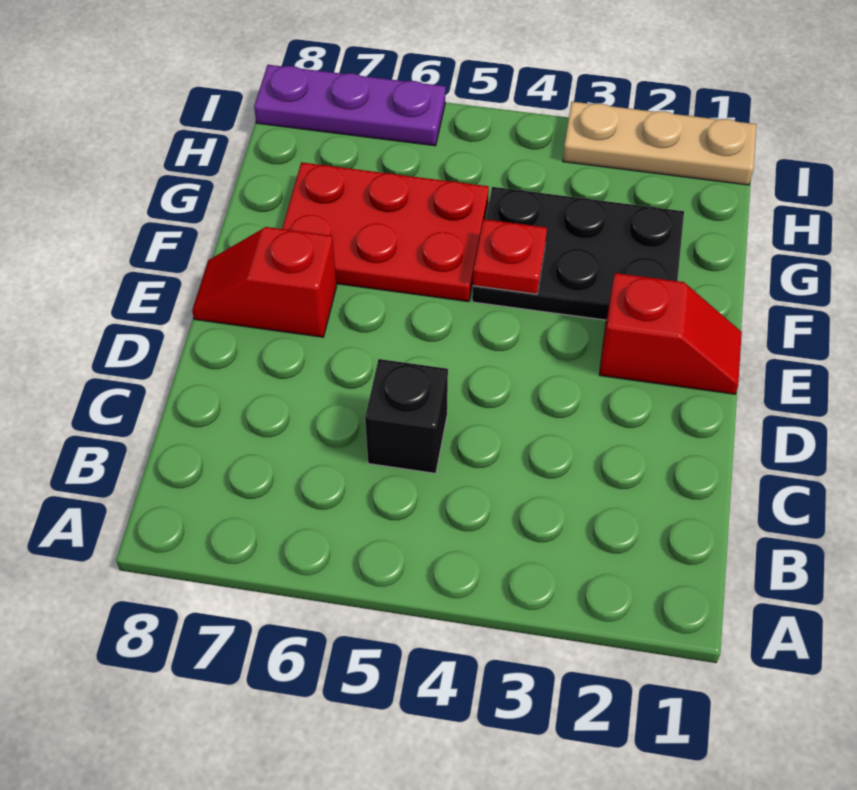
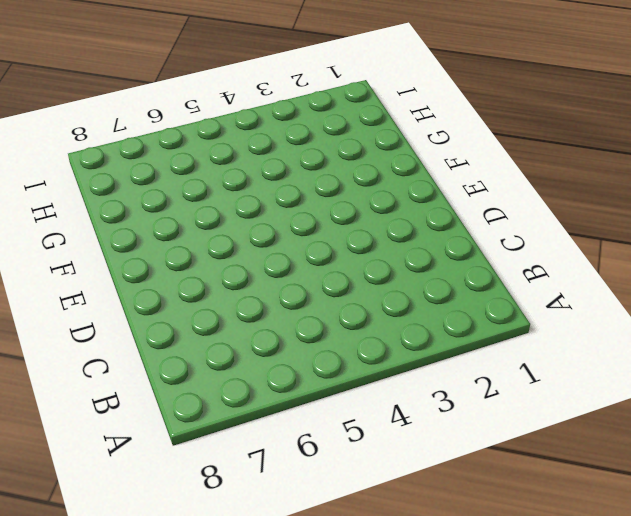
none -> black brick C5 level 1
none -> red slope E1:E2 level 1 top 2

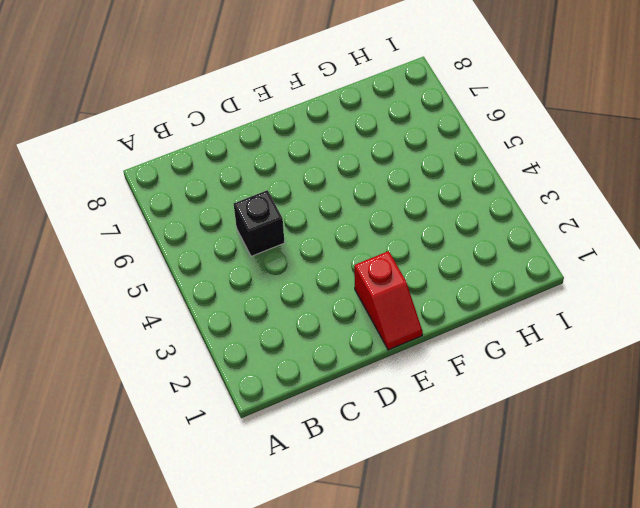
none -> red slope E7:E8 level 1 top 7
none -> black plate F2:G4 level 1

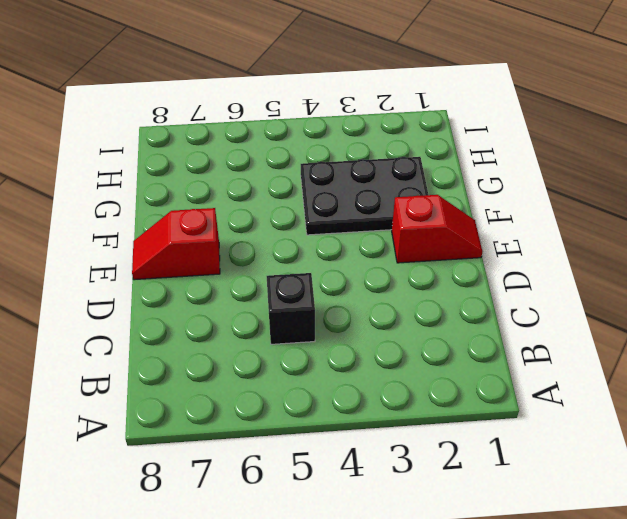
none -> red plate F5:G7 level 1
none -> tan plate I1:I3 level 1

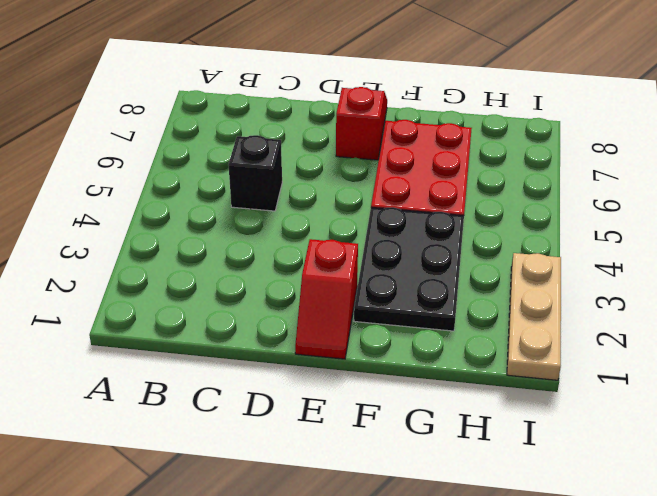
none -> purple plate I6:I8 level 1
none -> red plate F4 level 2

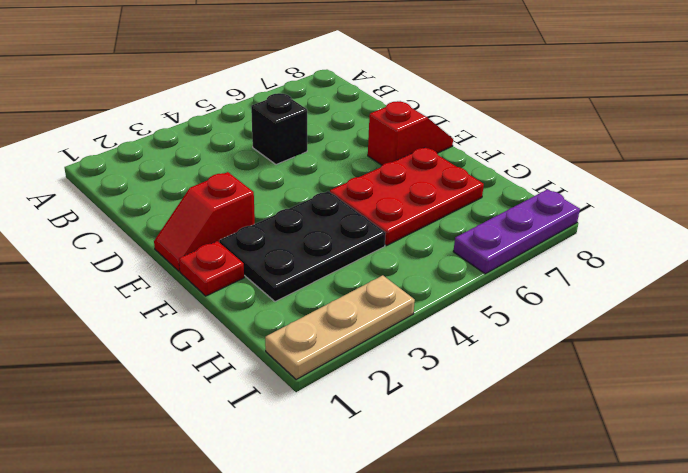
red plate F1 level 1 -> red plate F4 level 2

